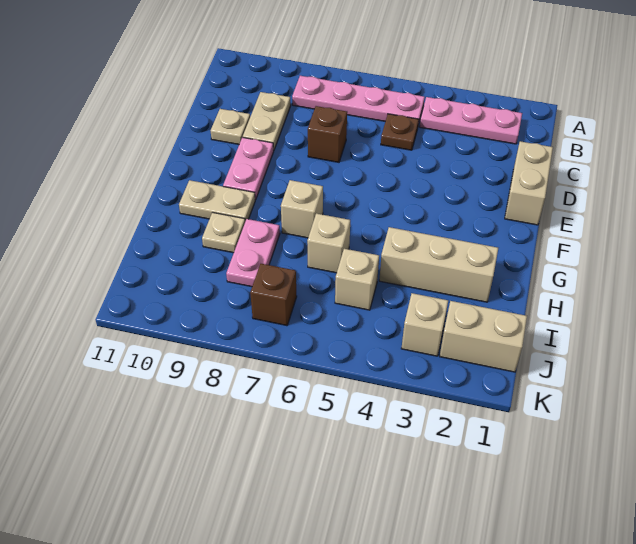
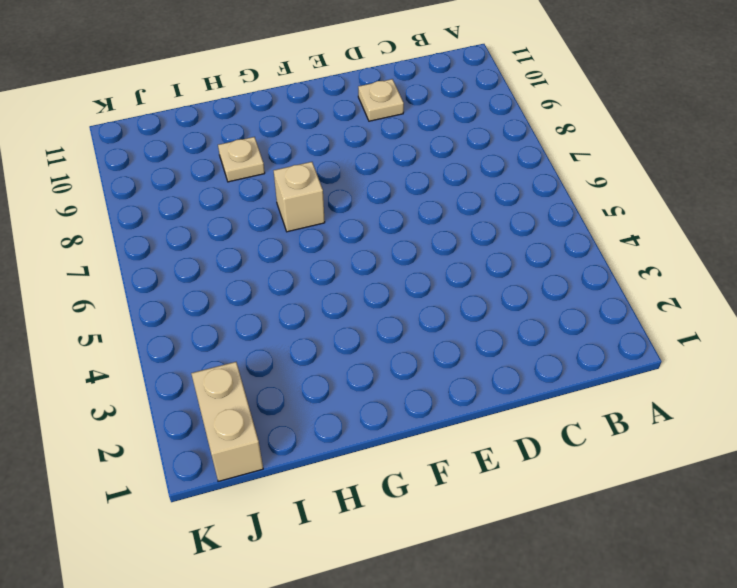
none -> pink plate B2:B4 level 1
none -> pink plate B5:B8 level 1
none -> brown plate C5 level 1

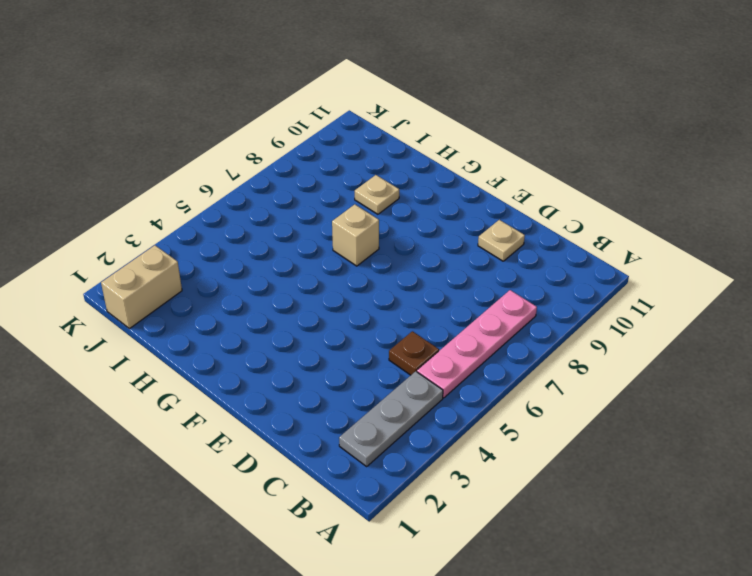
grey plate B2:B4 level 1 -> pink plate B2:B4 level 1
none -> tan plate C9:D9 level 1
none -> tan brick D1:E1 level 1
none -> brown brick D7 level 1

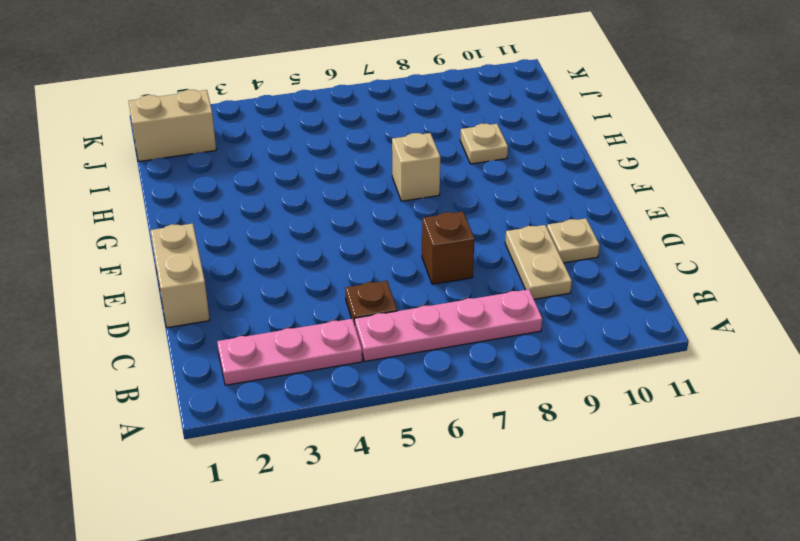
none -> pink plate E9:F9 level 1
none -> tan plate G9:G10 level 1
none -> tan brick H2:H4 level 1

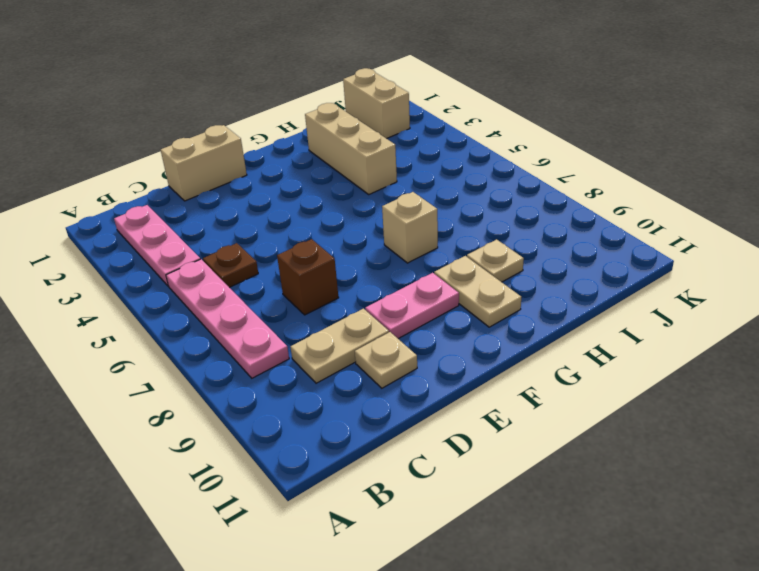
none -> tan brick H6 level 1
none -> pink plate H8:I8 level 1
none -> tan brick I5 level 1

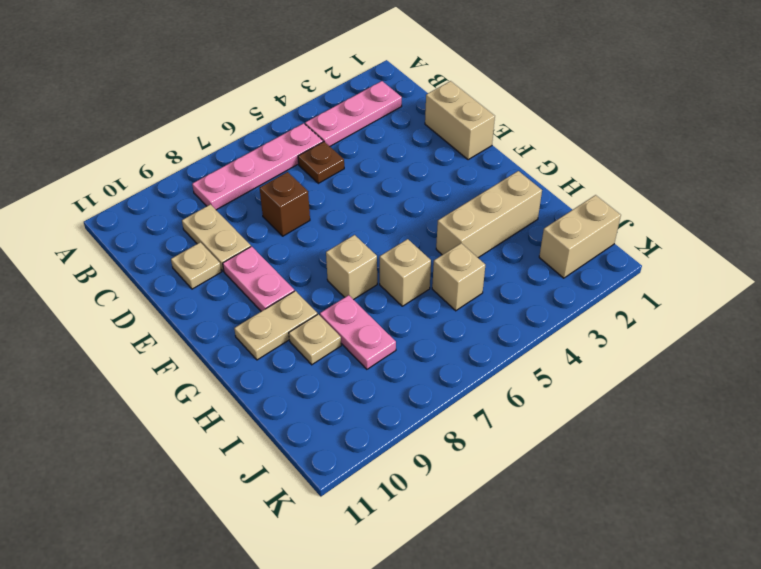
none -> tan brick J3 level 1
none -> brown brick J7 level 1

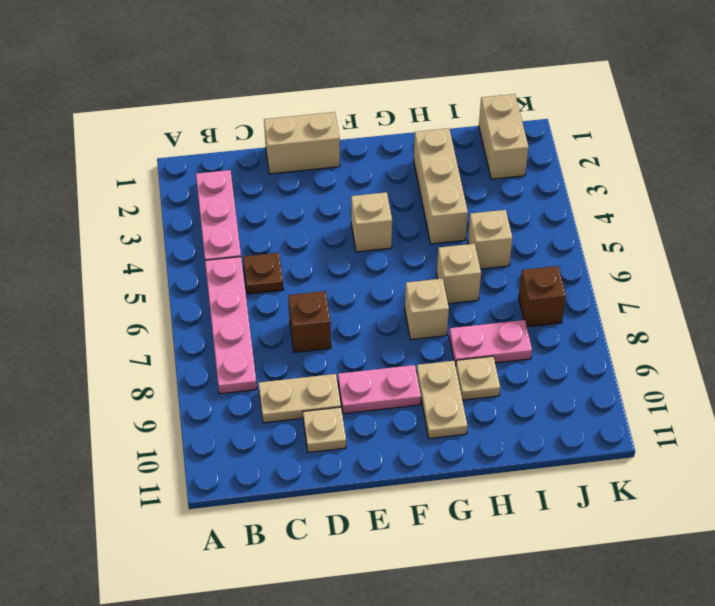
tan brick F4 level 1 -> tan brick J3 level 1

